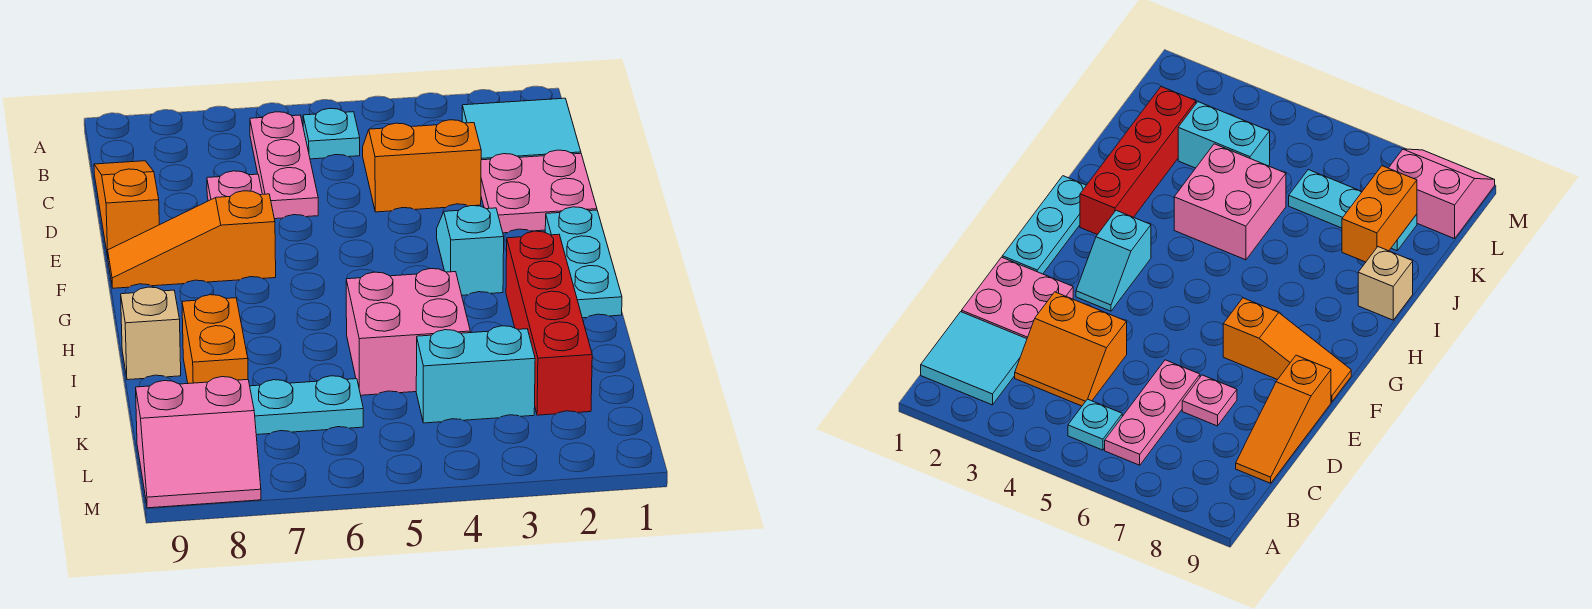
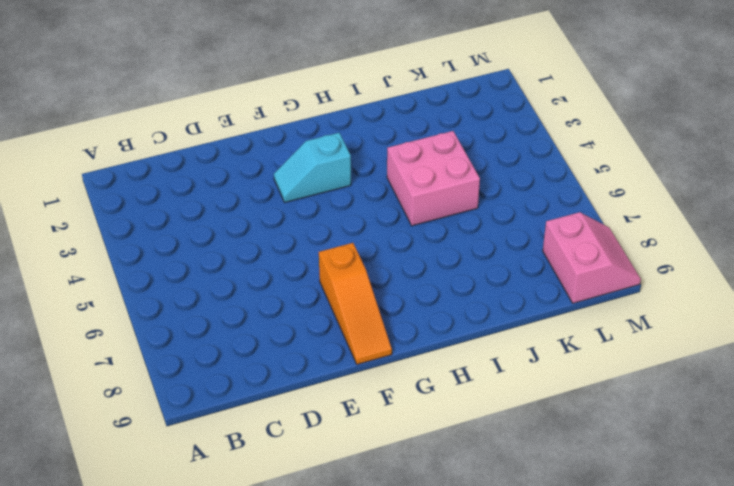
none -> cyan tile B1:C2 level 1
none -> cyan plate B5 level 1
none -> pink plate B6:D6 level 1

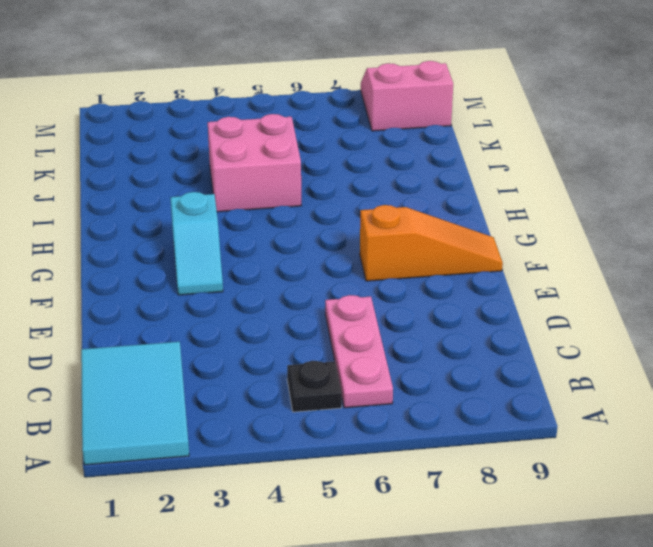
cyan tile A1:C2 level 1 -> cyan tile B1:C2 level 1
black plate B5 level 1 -> cyan plate B5 level 1
none -> orange slope C3:D4 level 1 top D
none -> orange slope C9:E9 level 1 top E
none -> pink plate D1:E2 level 1

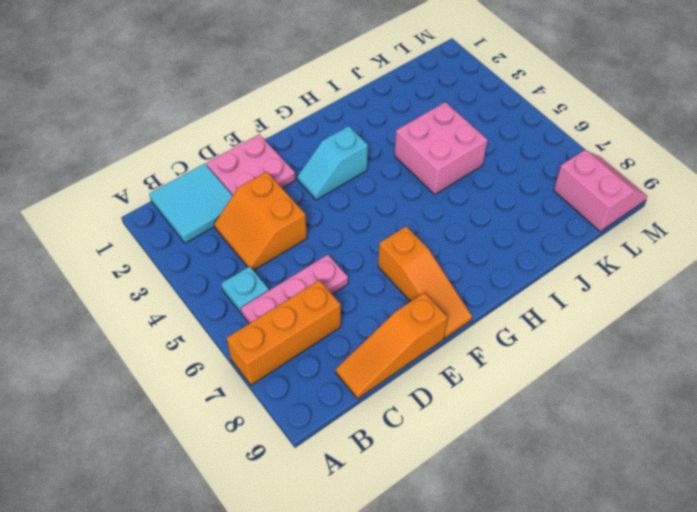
orange brick A7:C7 level 1 -> none
none -> pink plate D7 level 1
none -> cyan plate F1:H1 level 1
none -> red brick H2:K2 level 1

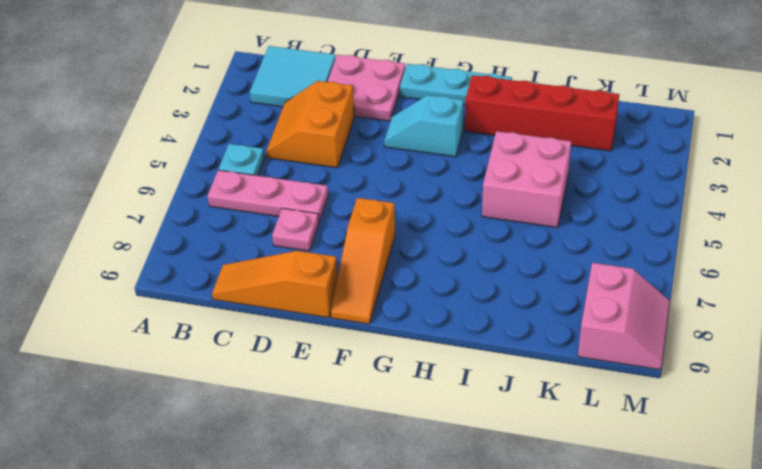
none -> tan brick I9 level 1
none -> cyan brick K3:K4 level 1
none -> cyan plate K6:K8 level 1

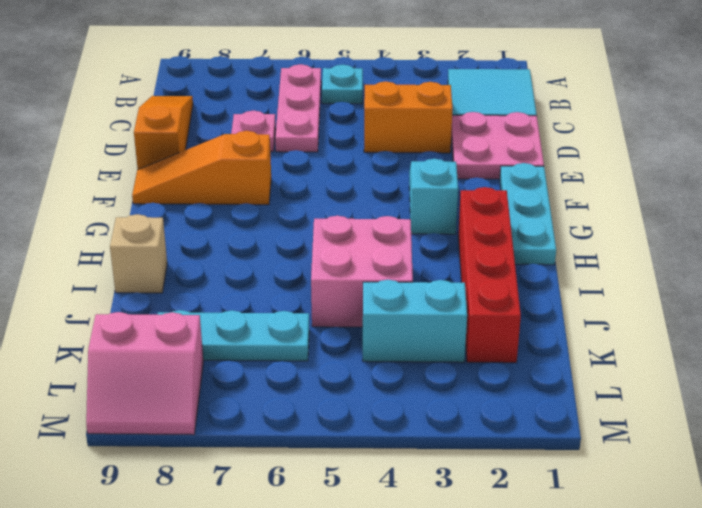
none -> orange brick J8:K8 level 2

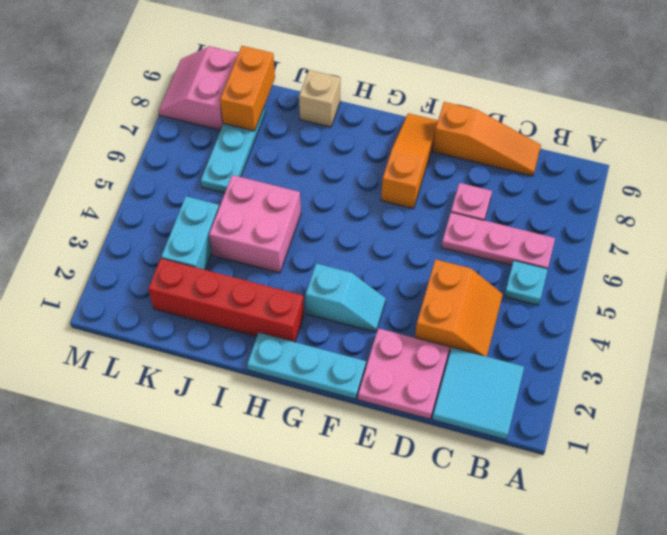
orange brick K8:K9 level 2 -> orange brick J8:K8 level 2

